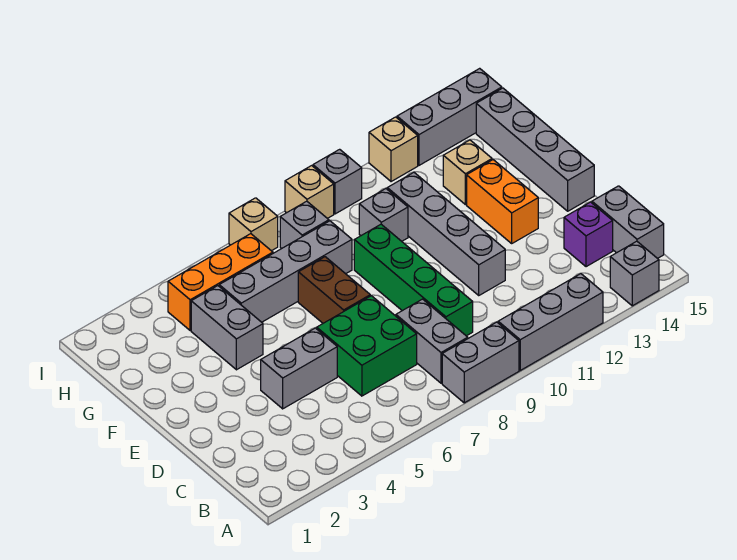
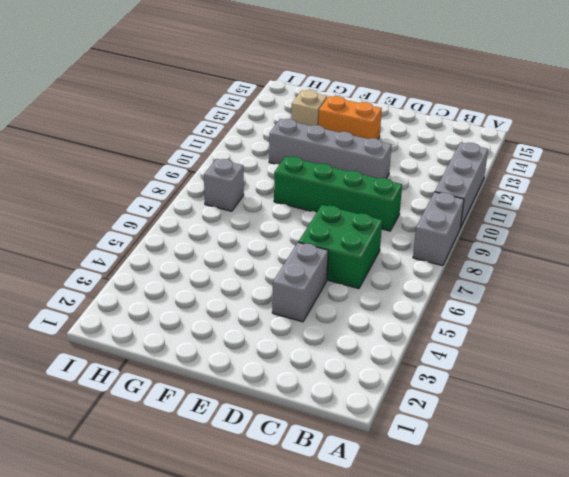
none -> grey brick A14 level 1
none -> grey brick B8:C8 level 1
none -> grey brick B15:C15 level 1

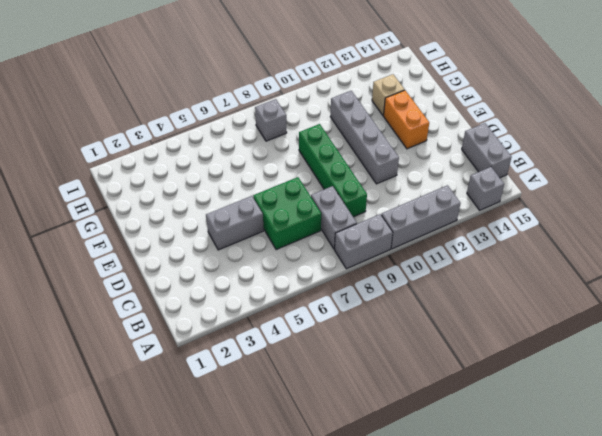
none -> purple brick C14 level 1
none -> brown brick E7:F7 level 1
none -> grey brick E15:H15 level 1

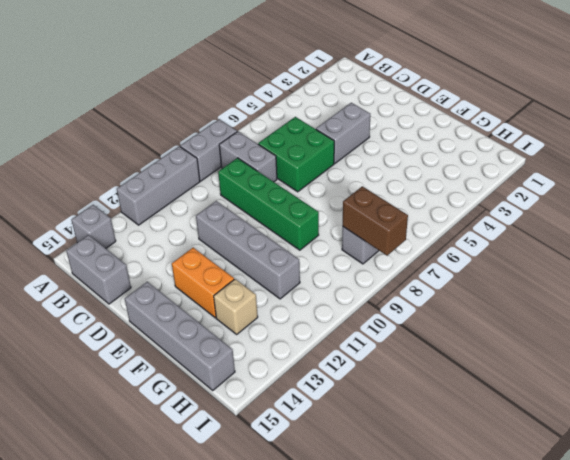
brown brick H8:I8 level 2 -> brown brick E7:F7 level 1
none -> purple brick C14 level 1
none -> grey brick F4:G4 level 1
none -> grey brick G5:G8 level 1

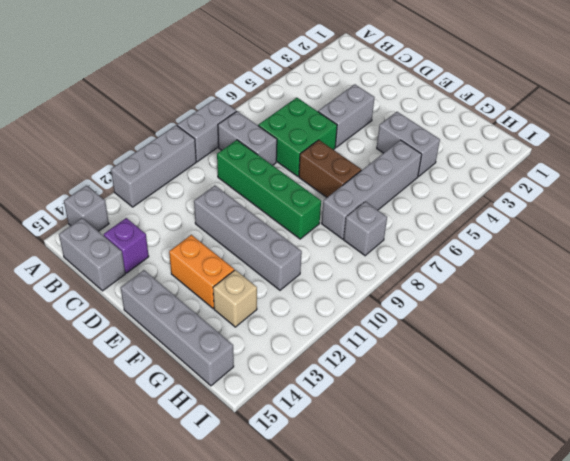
none -> grey brick G10 level 1
none -> orange brick H4:H6 level 1
none -> tan brick I7 level 1

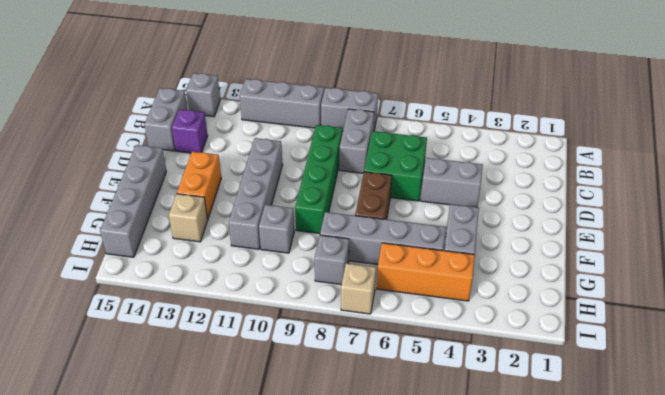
none -> tan brick I9 level 1
none -> grey brick I10 level 1
none -> tan brick I12 level 1

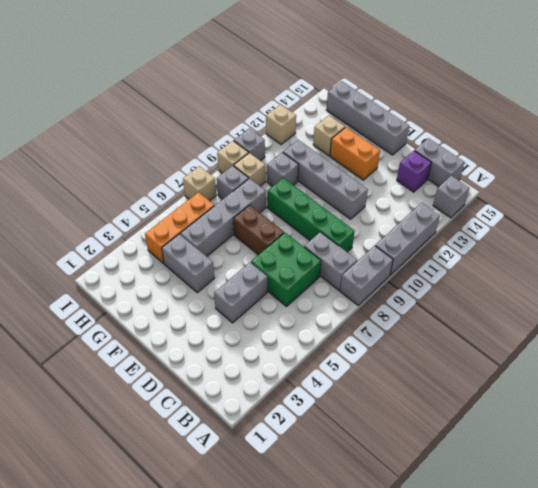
tan brick H9 level 1 -> none
none -> grey brick I13:I15 level 1

